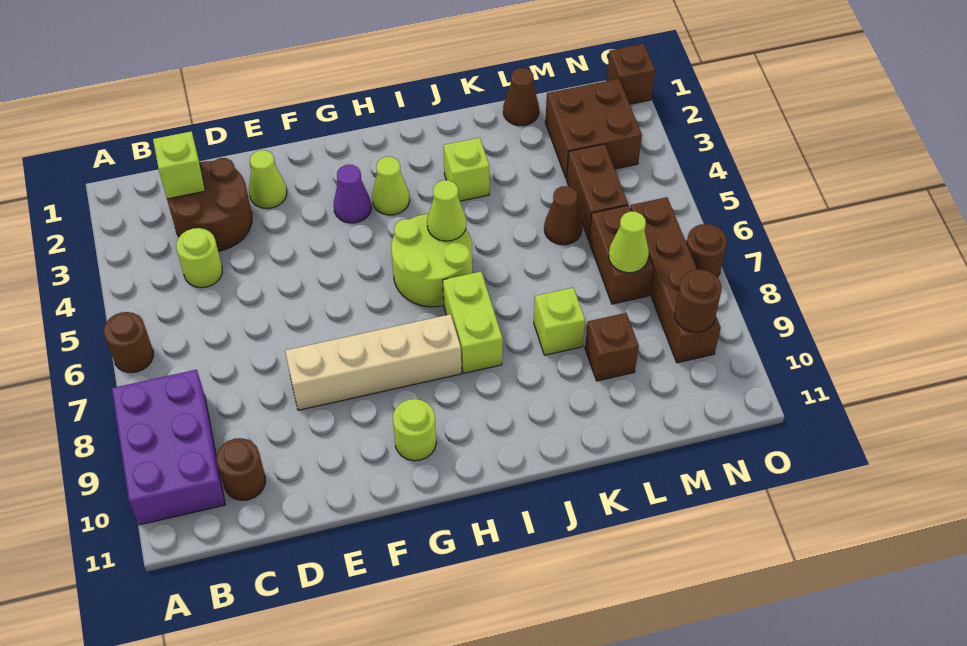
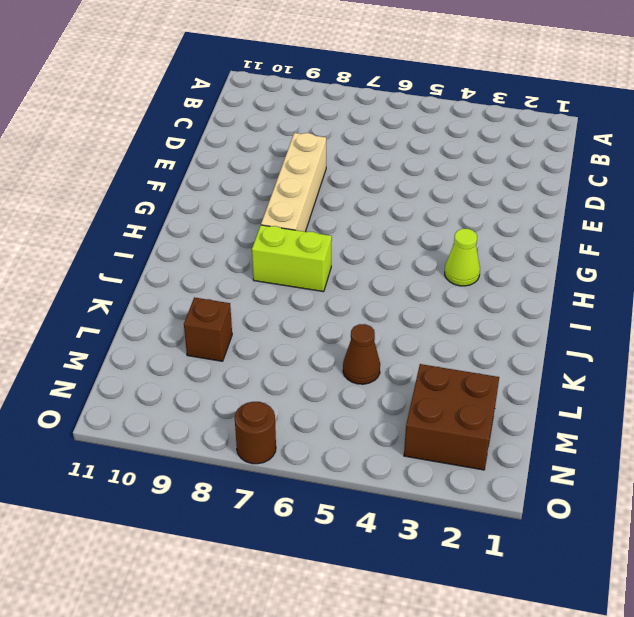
none -> brown round brick A6 level 1
none -> purple brick A8:B10 level 1
none -> brown round brick C2:D3 level 1

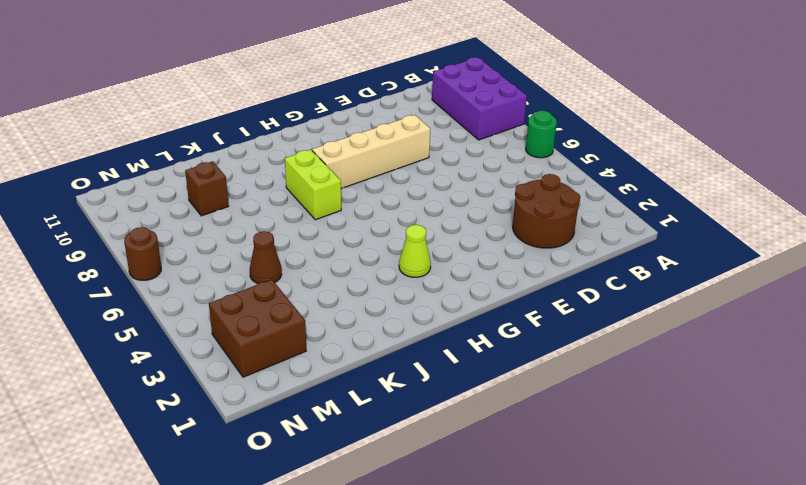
green round brick A6 level 1 -> brown round brick A6 level 1
none -> lime round brick C4 level 1
none -> brown round brick C10 level 1
none -> lime cone E2 level 1

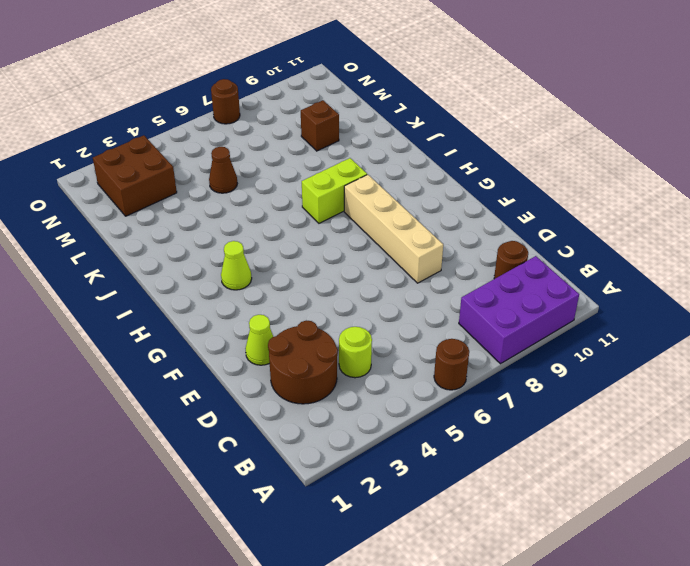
none -> purple cone G3 level 1
none -> lime round brick G10 level 1
none -> lime round brick H5:I6 level 1

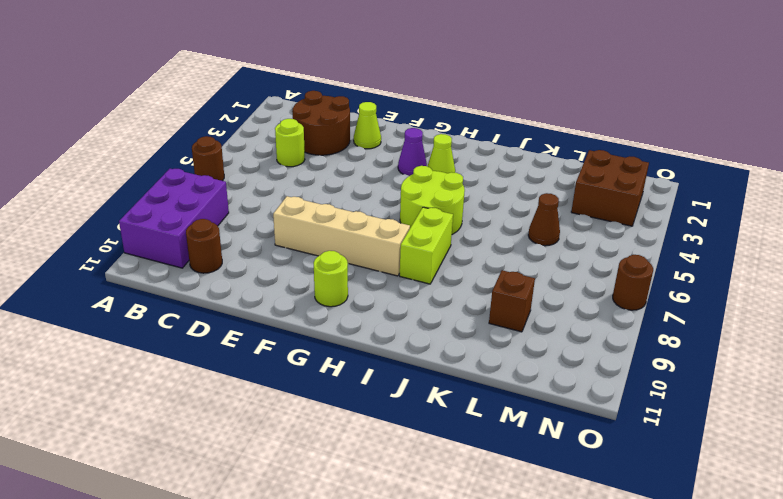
none -> lime brick J3 level 1
none -> lime brick K8 level 1
none -> brown cone L1 level 1

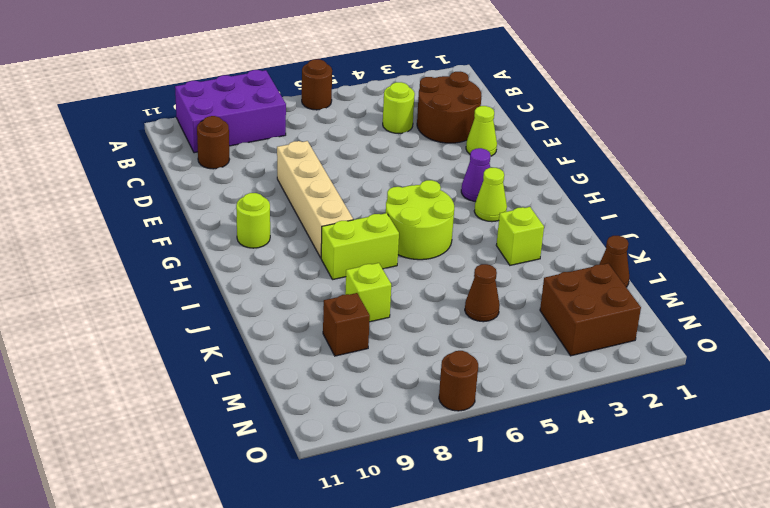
none -> brown brick M4:M5 level 1
none -> brown brick M6:M7 level 1
none -> brown brick N6:N9 level 1

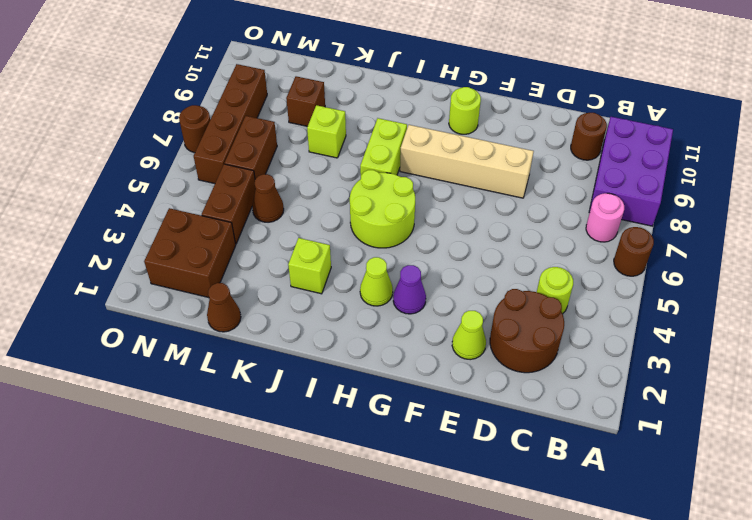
pink round brick B7 level 1 -> none
none -> brown brick O1 level 1
none -> lime brick C2 level 2
none -> lime cone I5 level 2

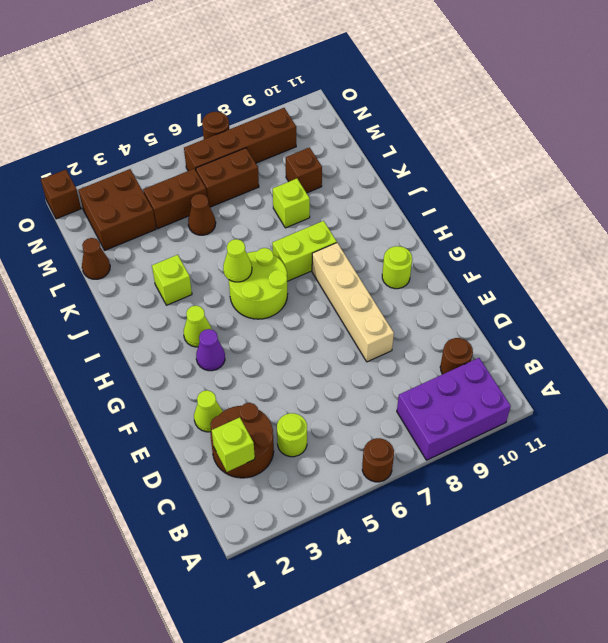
none -> lime cone M7 level 2
none -> brown round brick N9 level 2

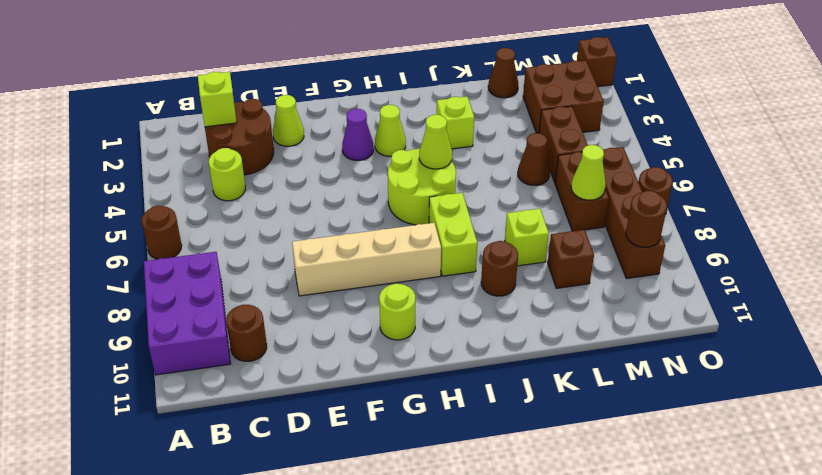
brown round brick J9 level 1 -> none

